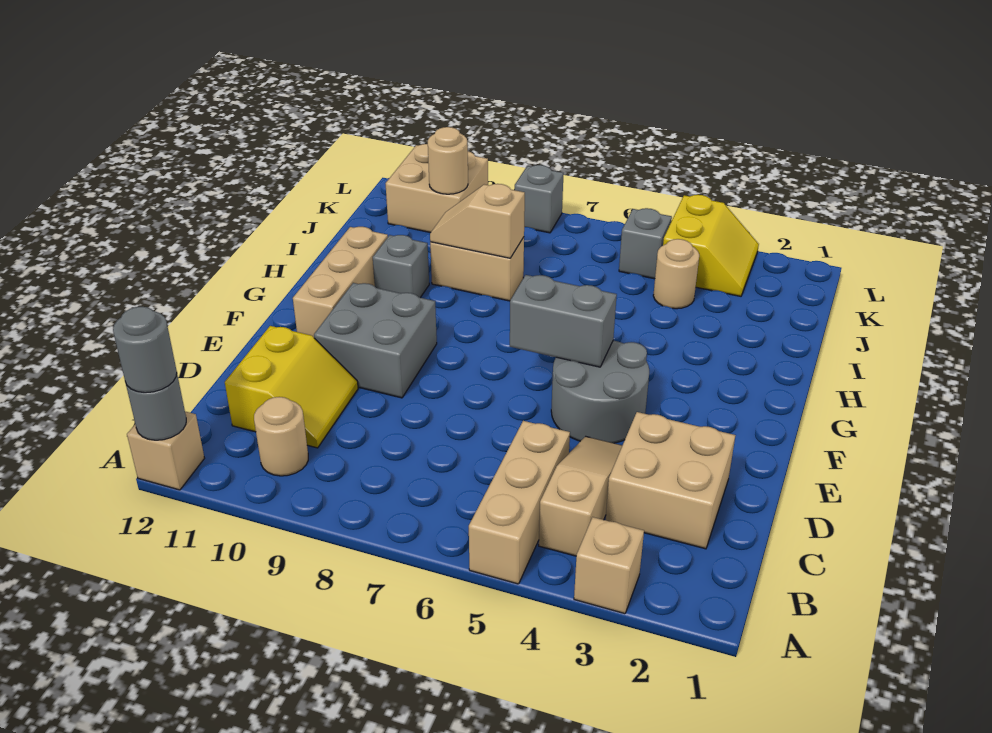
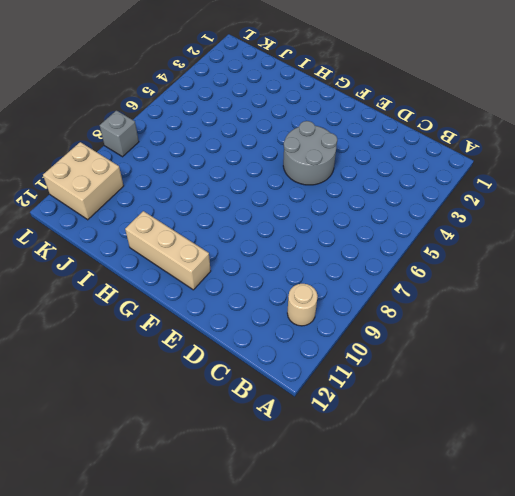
none -> tan brick A3 level 1
none -> tan brick A5:C5 level 1
none -> tan brick A12 level 1

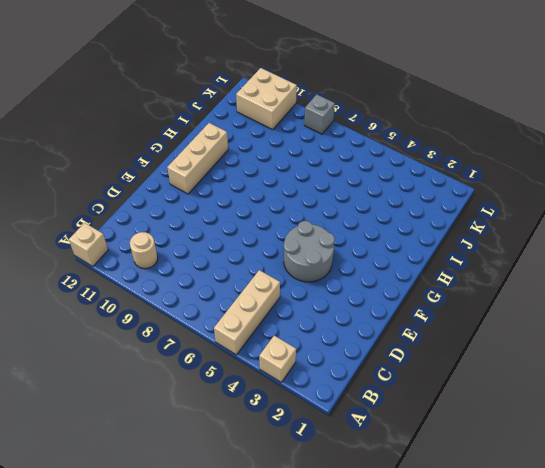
none -> tan slope B4:D4 level 1 top B
none -> tan brick C2:D3 level 1
none -> yellow slope C10:D11 level 1 top 11

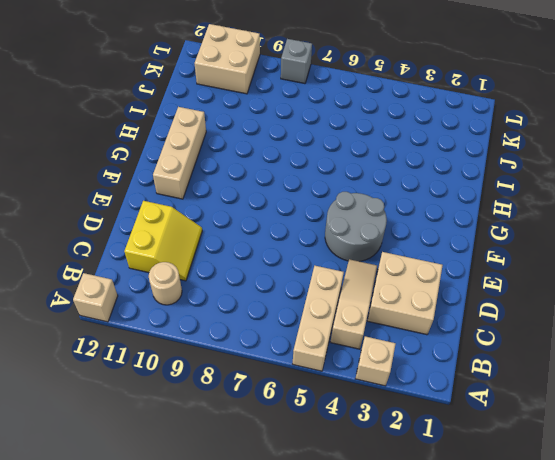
none -> grey brick E9:F10 level 1
none -> grey brick H10 level 1
none -> tan brick I8:I9 level 1

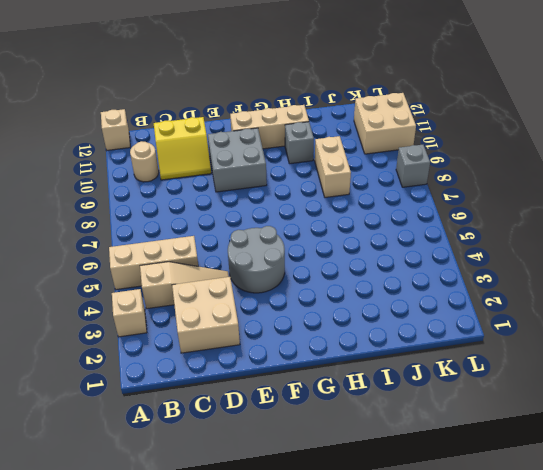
none -> tan round brick J4 level 1
none -> yellow slope K3:L4 level 1 top 4
none -> grey brick K5 level 1

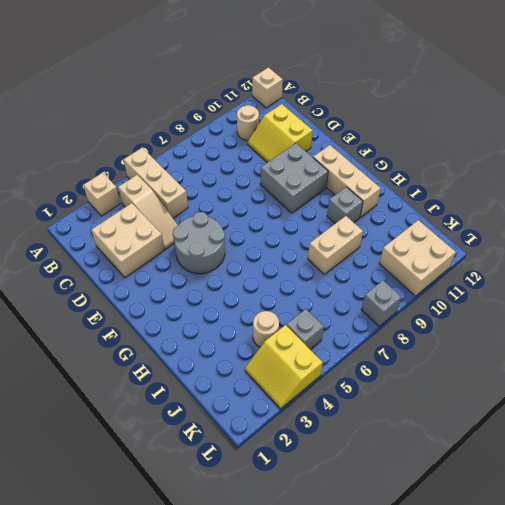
none -> grey round brick A12 level 2
none -> grey brick F5:F6 level 2
none -> tan slope I8:I9 level 2 top 8

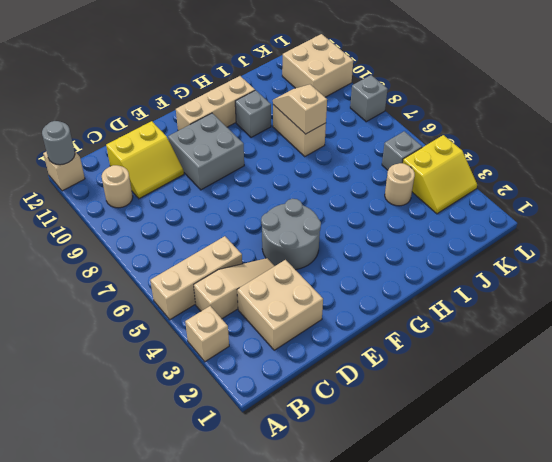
none -> grey brick F5:F6 level 2
none -> tan round brick K10 level 2
none -> grey round brick A12 level 3

